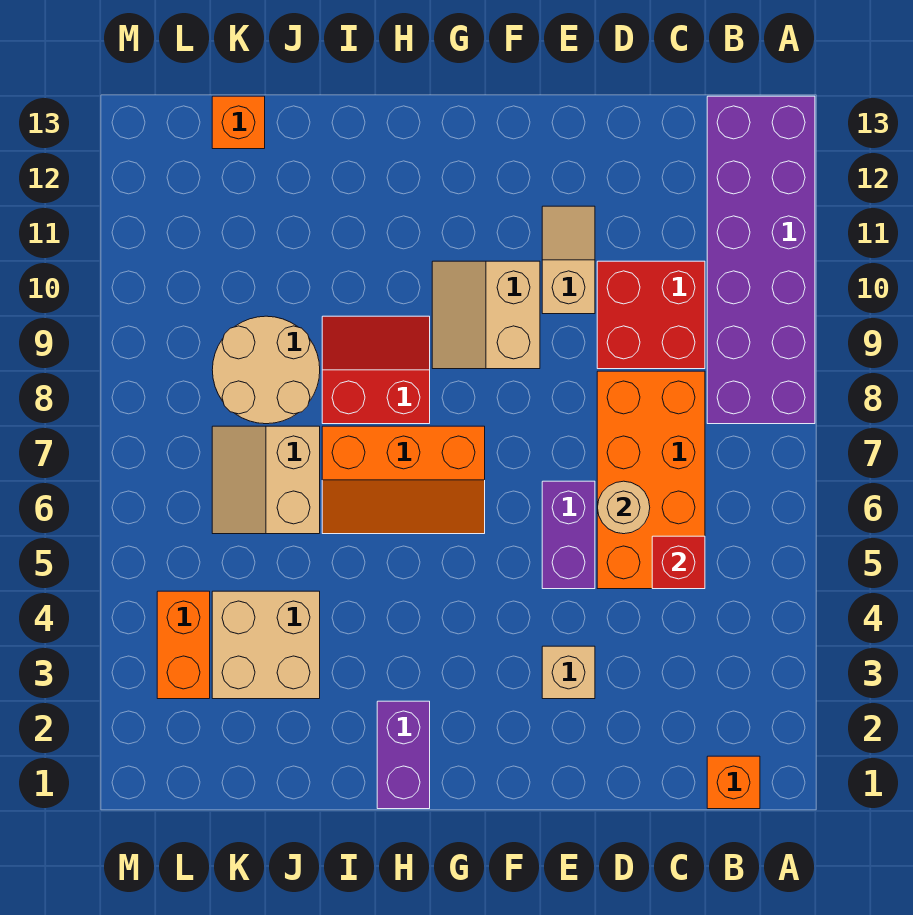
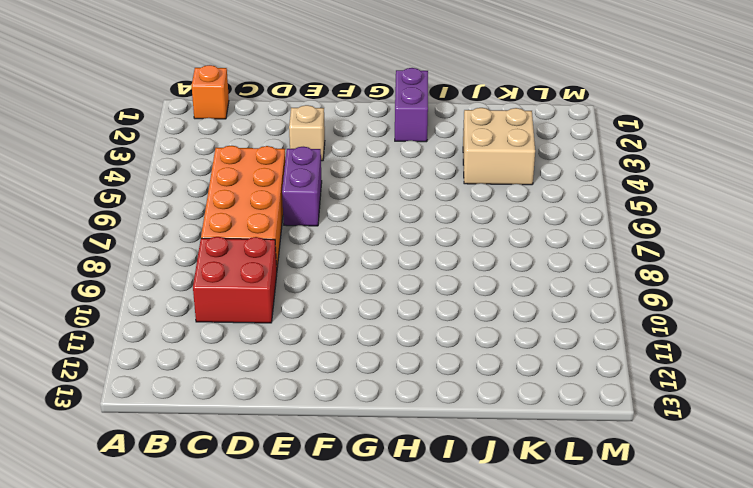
none -> purple brick A8:B13 level 1
none -> tan slope E10:E11 level 1 top 10
none -> tan slope F9:G10 level 1 top F

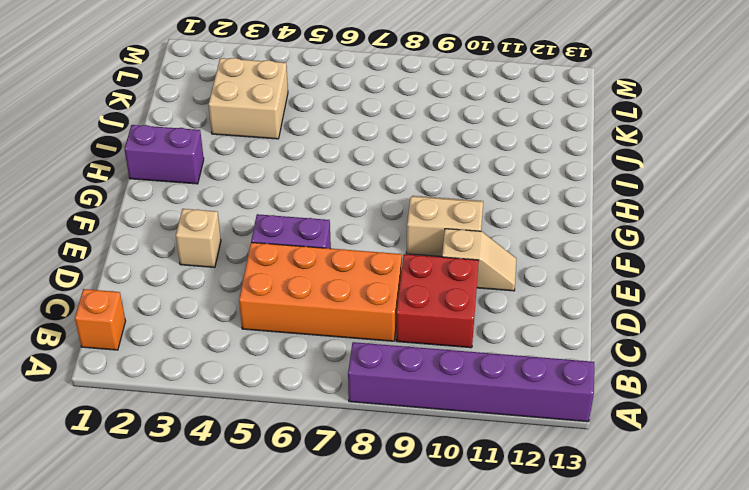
purple brick A8:A13 level 1 -> purple brick A8:B13 level 1
none -> orange slope G6:I7 level 1 top 7
none -> red slope H8:I9 level 1 top 8
none -> tan slope J6:K7 level 1 top J

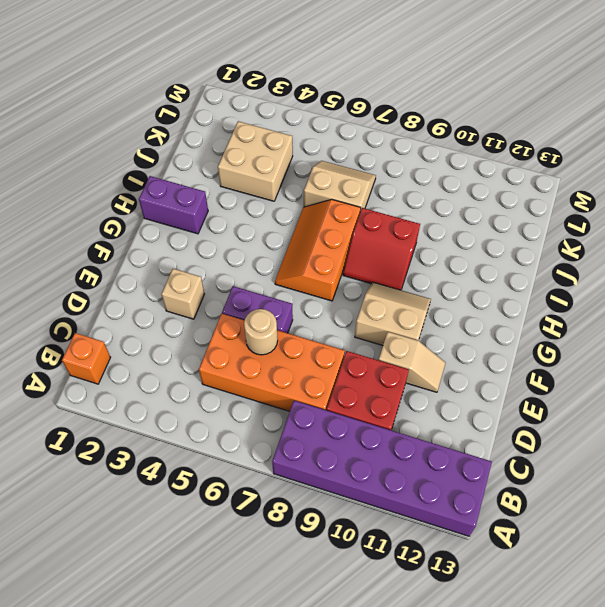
red slope H8:I9 level 1 top I -> red slope H8:I9 level 1 top 8
none -> tan round brick J8:K9 level 1
none -> orange brick K13 level 1
none -> orange brick L3:L4 level 1

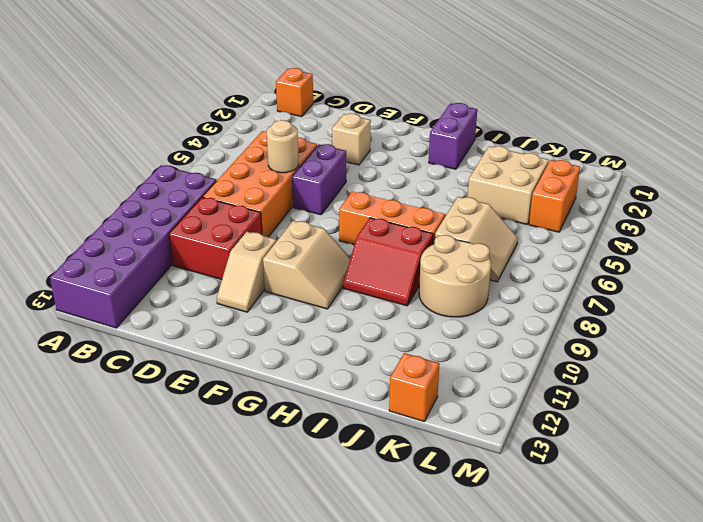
none -> red brick C5 level 2

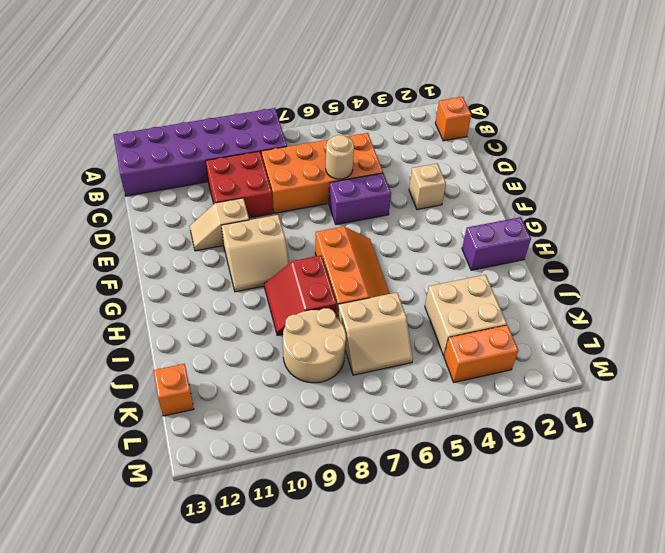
none -> red brick C5 level 2

